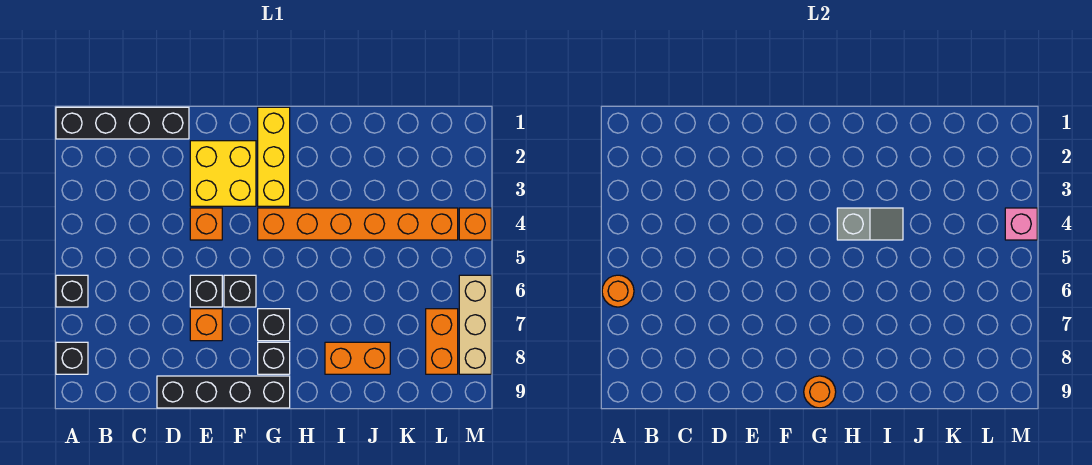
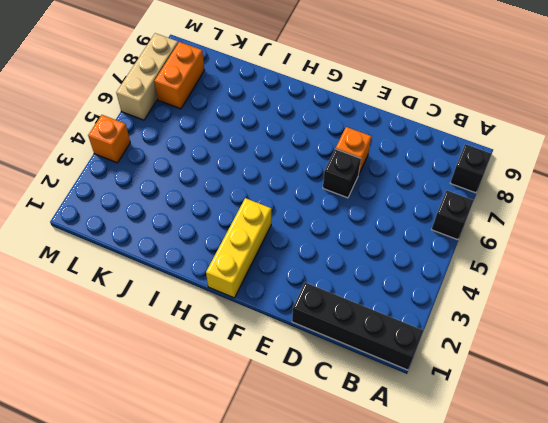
none -> black brick D9:G9 level 1
none -> yellow brick E2:F3 level 1
none -> orange brick E4 level 1

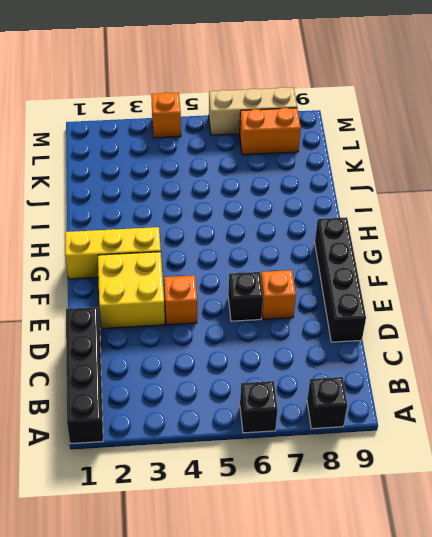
none -> black brick F6 level 1
none -> orange brick G4:L4 level 1
none -> black brick G7 level 1

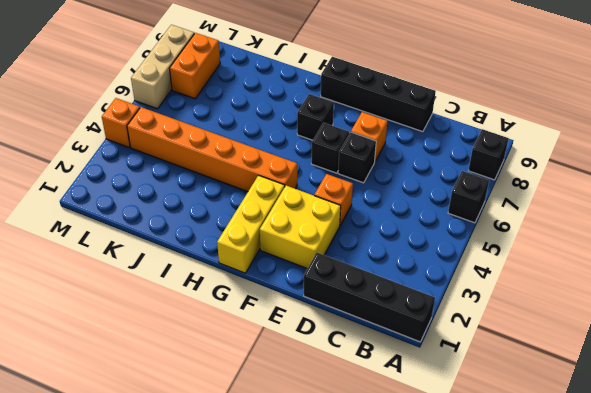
none -> black brick G8 level 1
none -> orange brick I8:J8 level 1
none -> orange round brick A6 level 2

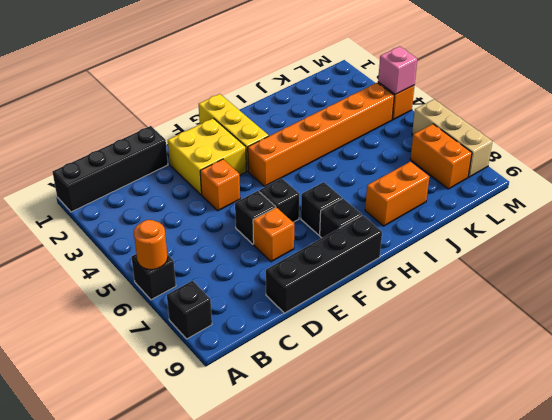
none -> orange round brick G9 level 2
none -> grey slope H4:I4 level 2 top H

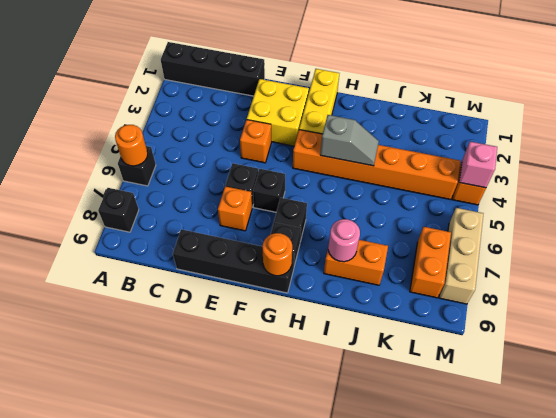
pink round brick I8 level 2 -> none

